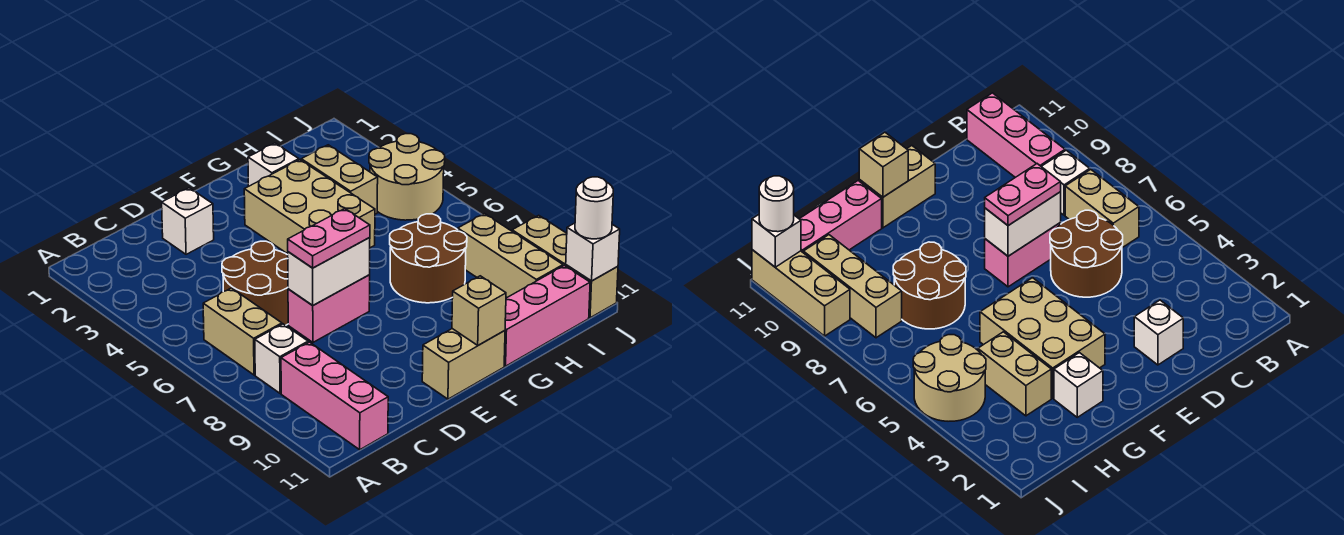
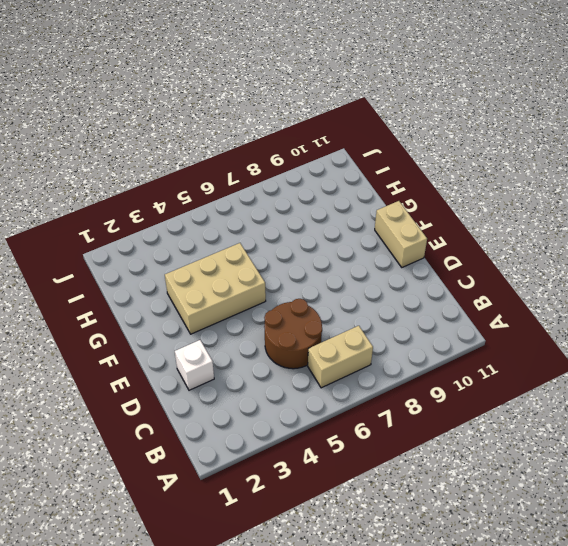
none -> white brick B8 level 1
none -> pink brick B9:B11 level 1
none -> pink brick D7:E7 level 1

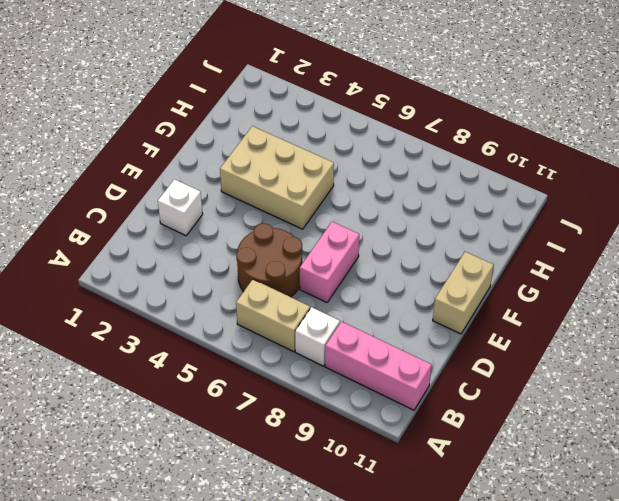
none -> white brick G2 level 1
none -> brown round brick G7:H8 level 1
none -> pink brick G11:I11 level 1

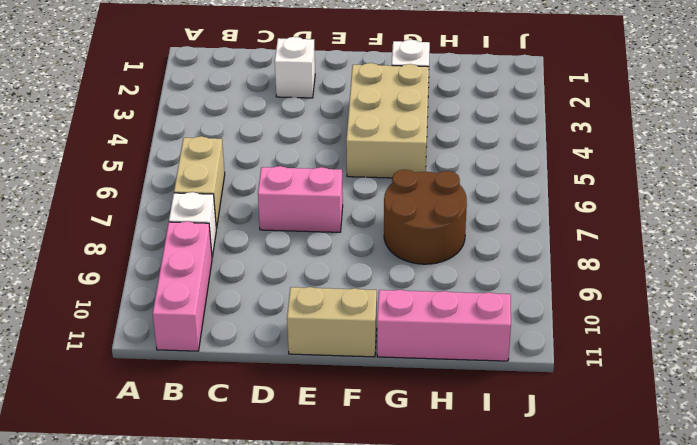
none -> brown round brick C5:D6 level 1
none -> tan brick H3:H4 level 1
none -> tan round brick I4:J5 level 1

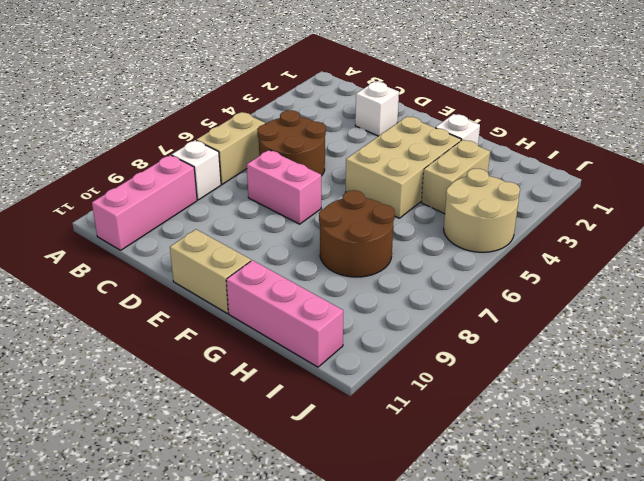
none -> tan brick I8:I10 level 1
none -> tan brick J9:J11 level 1
none -> white brick D7:E7 level 2

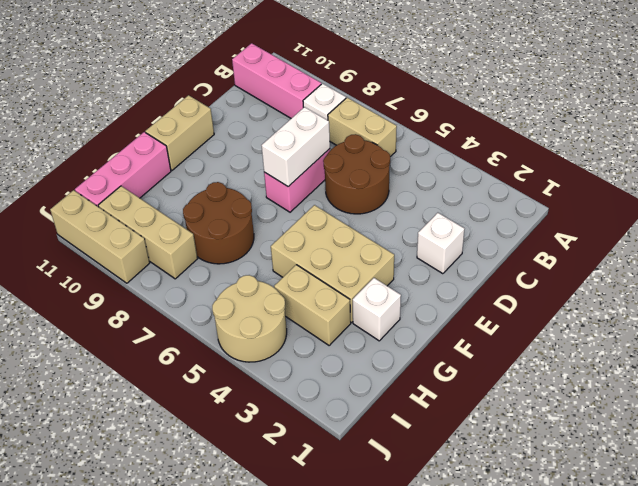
none -> tan brick F11 level 2
none -> white brick J11 level 2
none -> pink plate D7:E7 level 3

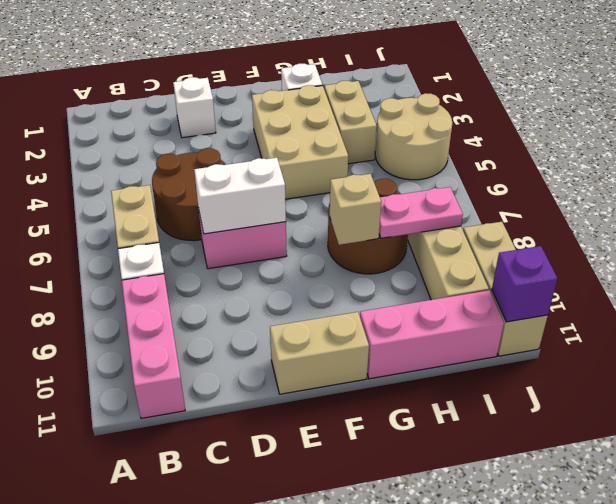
tan brick G8 level 2 -> tan brick F11 level 2
pink plate H8:I8 level 2 -> pink plate D7:E7 level 3
purple brick J11 level 2 -> white brick J11 level 2
none -> white round brick J11 level 3

